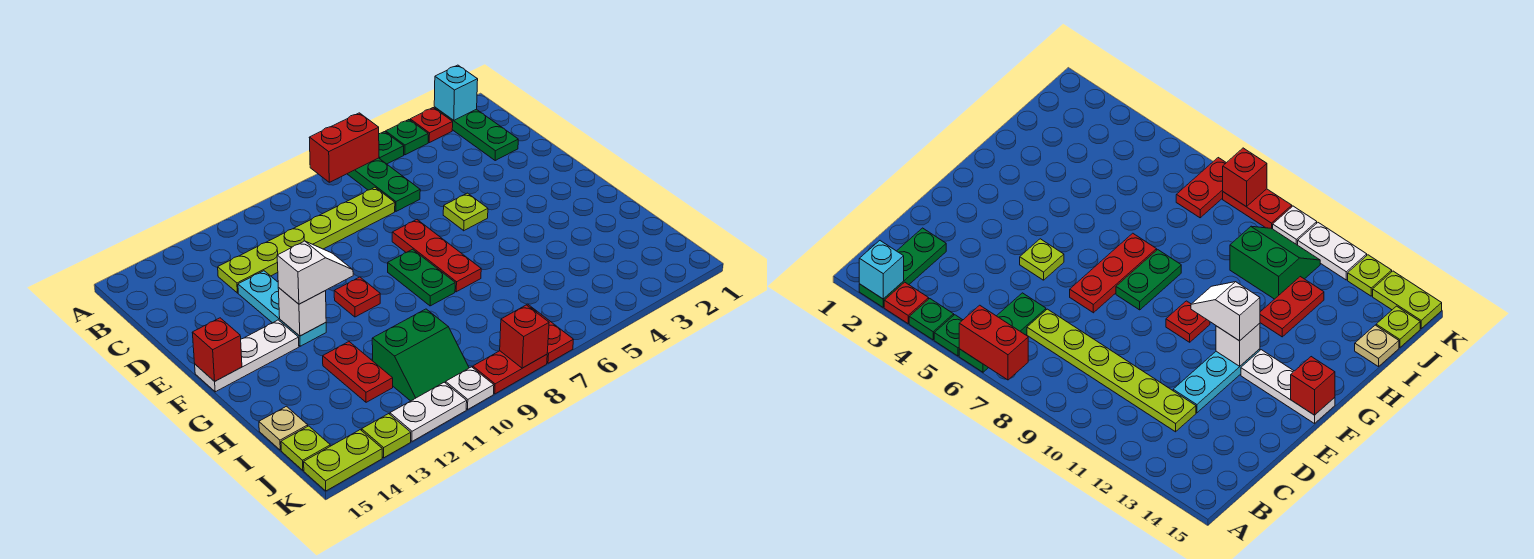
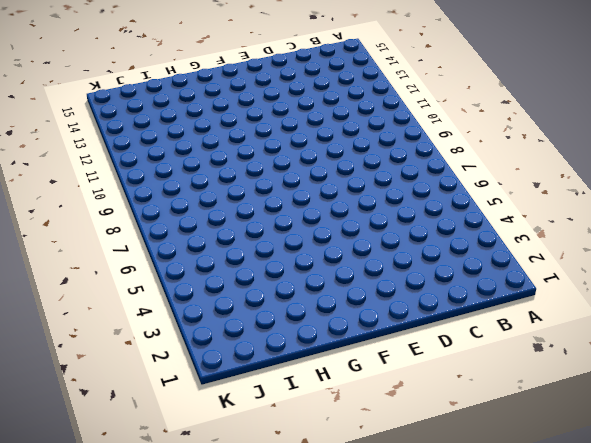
none -> green plate A2:C2 level 1
none -> red plate A3 level 1
none -> green plate A4 level 1

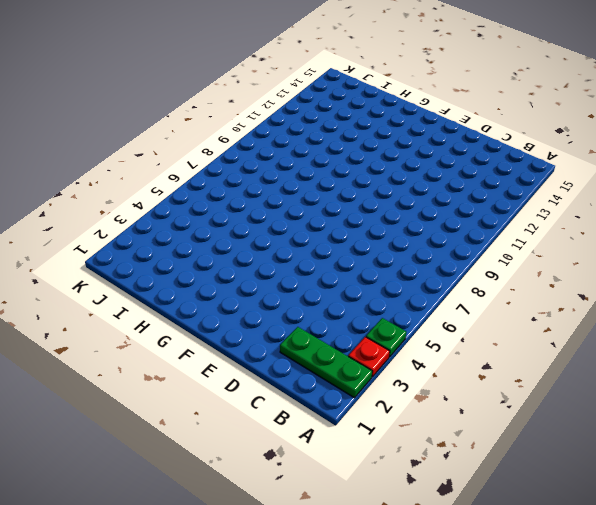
none -> green plate A5 level 1
none -> green plate A6:C6 level 1
none -> lime plate C7:C12 level 1

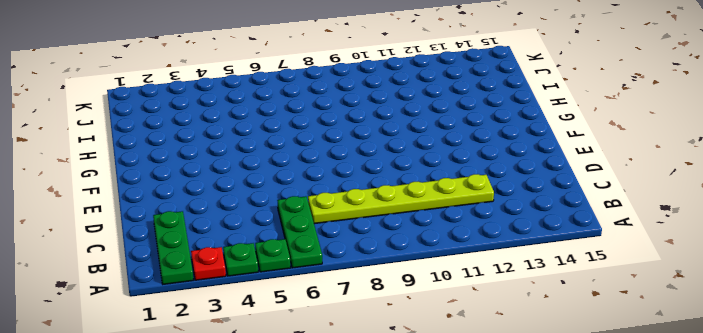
none -> cyan plate D12:F12 level 1
none -> lime plate E5 level 1
none -> red plate E7:G7 level 1

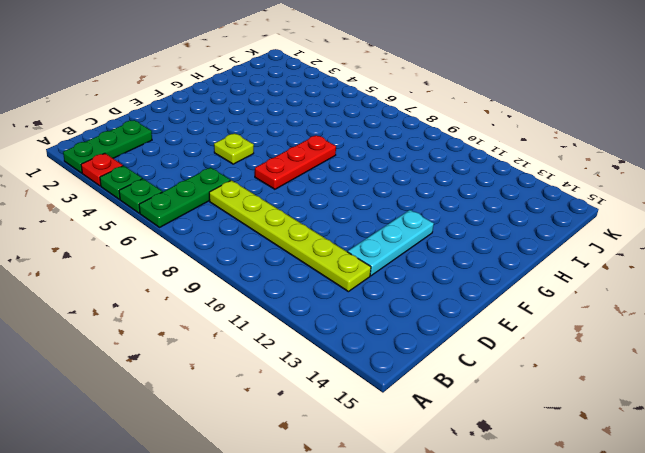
none -> green plate F8:G8 level 1
none -> red plate F10 level 1
none -> white plate F13:F15 level 1

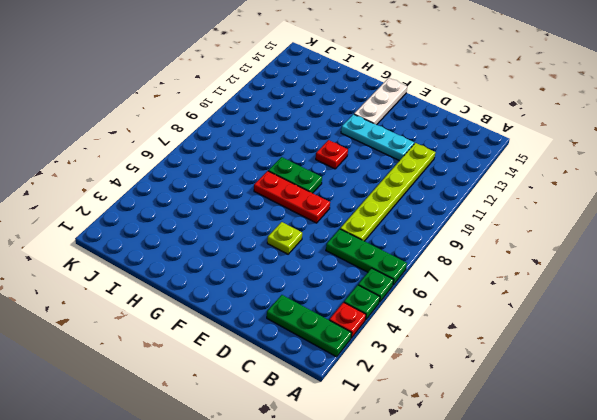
none -> red plate H12:I12 level 1
none -> green slope I10:J11 level 1 top I
none -> tan plate I15 level 1

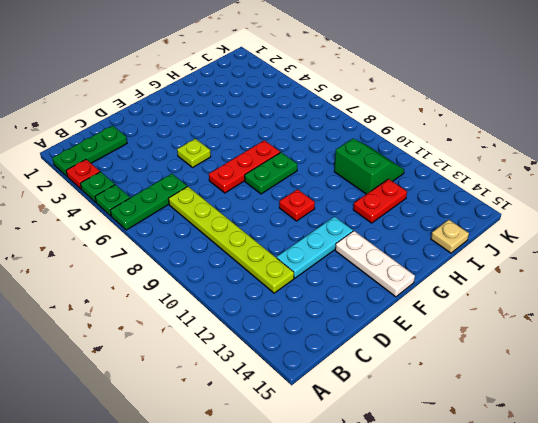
none -> red plate J7:K7 level 1
none -> lime plate J15 level 1
none -> red plate K8:K9 level 1

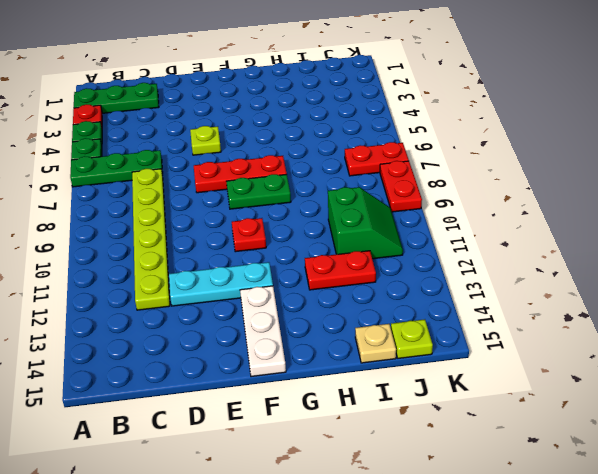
none -> white plate K10 level 1
none -> white plate K11:K12 level 1
none -> lime plate K13 level 1

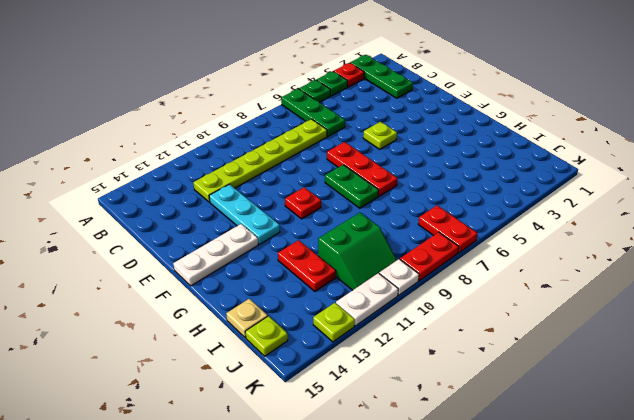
none -> lime plate K14:K15 level 1
none -> cyan brick A2 level 2
none -> red brick A6:A7 level 2

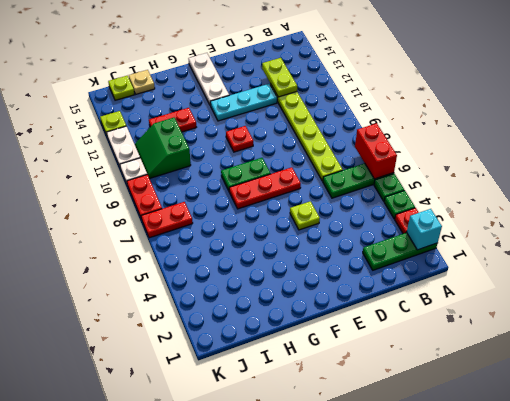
lime plate C12:C13 level 2 -> lime plate K14:K15 level 1
none -> white brick F12 level 2
none -> red brick F15 level 2
none -> red brick K8 level 2

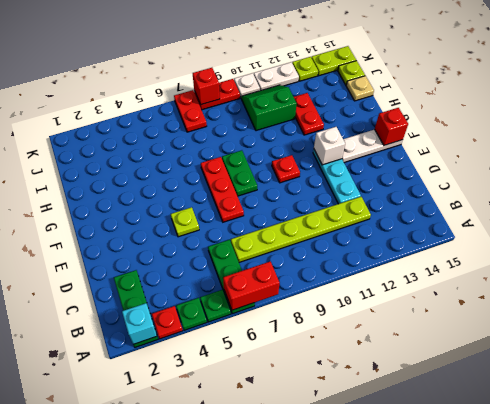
none -> white slope F11:F12 level 3 top 12

